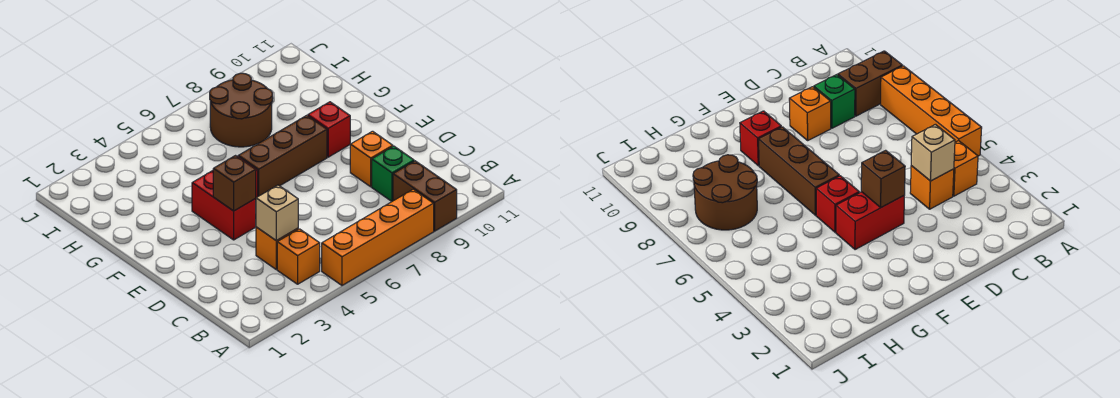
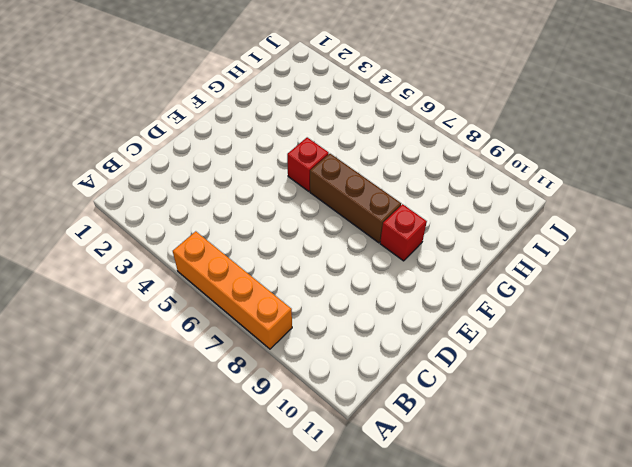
none -> brown brick A9:B9 level 1
none -> orange brick B4 level 1
none -> orange brick C4 level 1

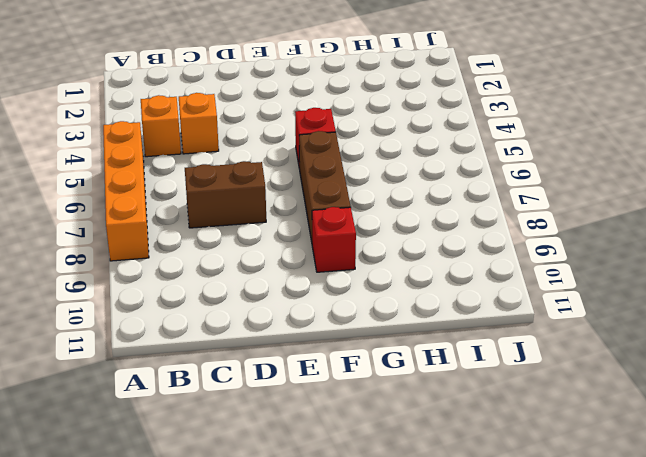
brown brick C7:D7 level 1 -> brown brick A9:B9 level 1
none -> green brick C9 level 1
none -> orange brick D9 level 1
none -> red brick E4:F4 level 1

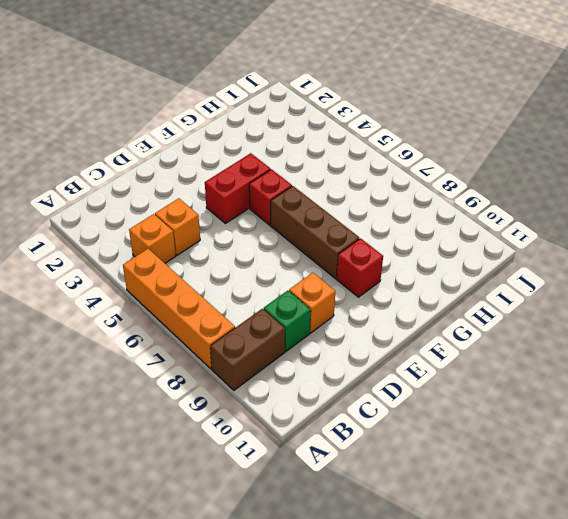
none -> brown round brick H7:I8 level 1
none -> tan brick C4 level 2
none -> brown brick E4 level 2

